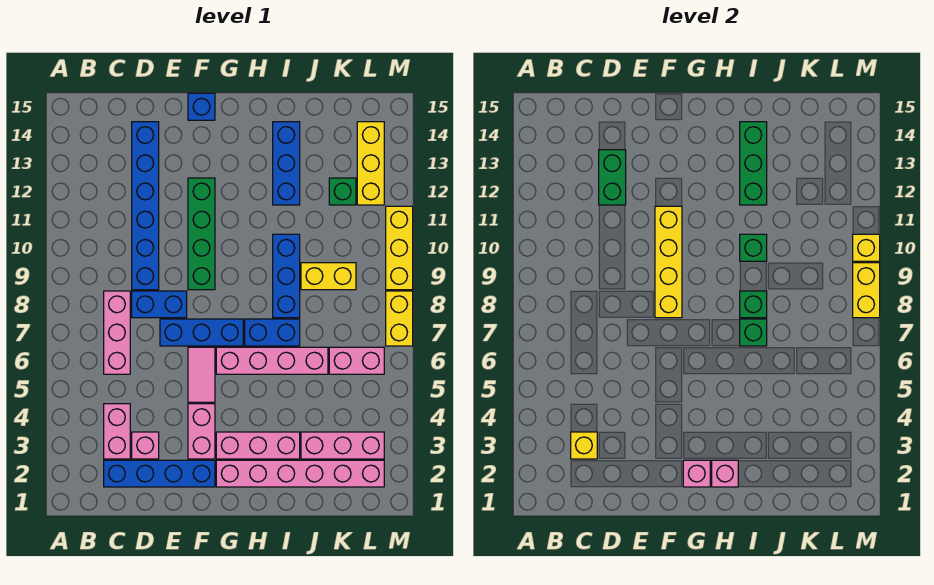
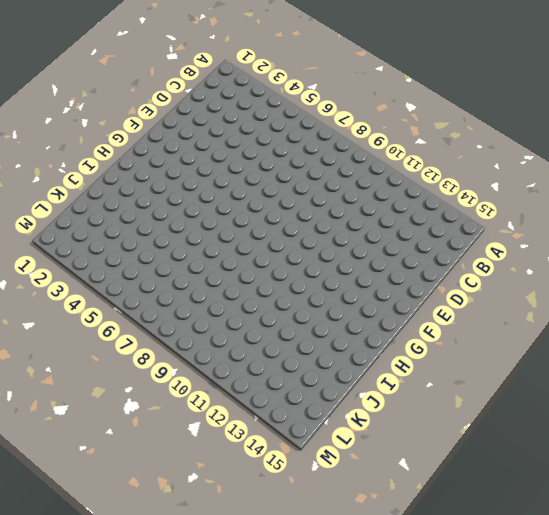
none -> blue brick C2:F2 level 1
none -> pink brick C3:C4 level 1
none -> pink brick C6:C8 level 1
none -> pink brick D3 level 1

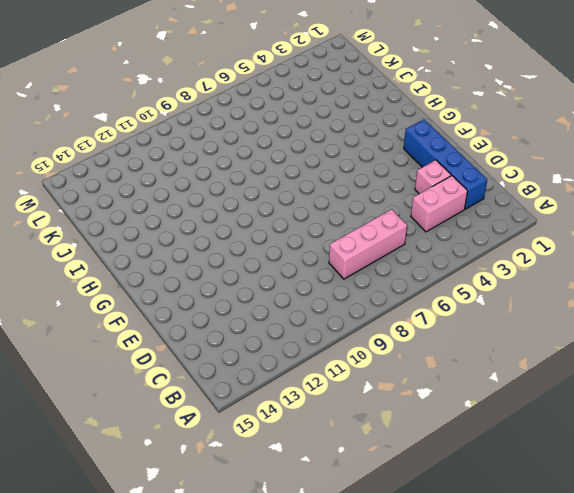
none -> blue brick D8:E8 level 1
none -> blue brick D9:D14 level 1
none -> blue brick E7:G7 level 1
none -> pink brick F3:F4 level 1

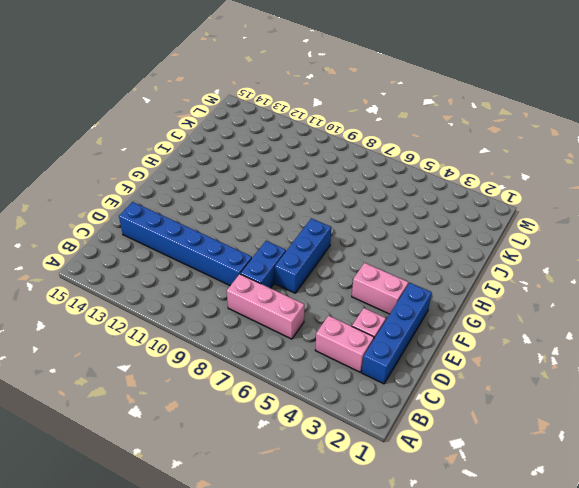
none -> pink tile F5:F6 level 1
none -> green brick F9:F12 level 1
none -> blue brick F15 level 1
none -> pink brick G2:L2 level 1

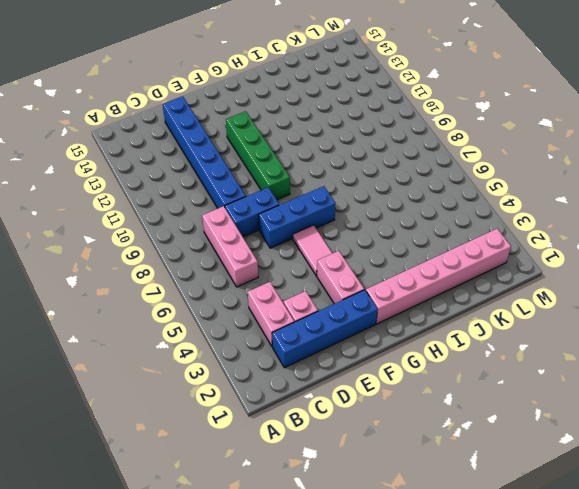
none -> blue brick F15 level 1
none -> pink brick G3:I3 level 1
none -> pink brick G6:J6 level 1
none -> blue brick H7:I7 level 1

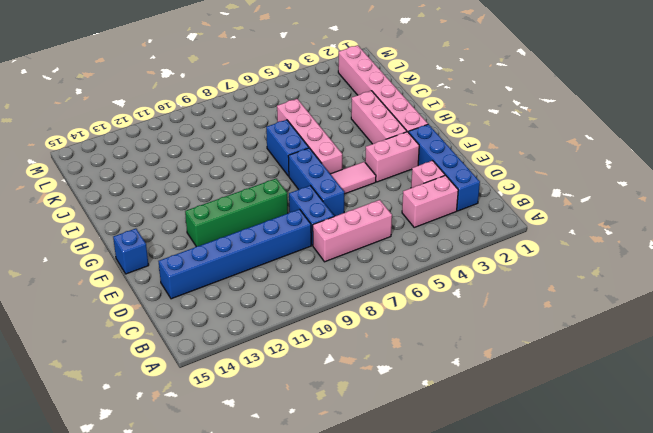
none -> blue brick I8:I10 level 1
none -> blue brick I12:I14 level 1
none -> pink brick J3:L3 level 1
none -> yellow brick J9:K9 level 1

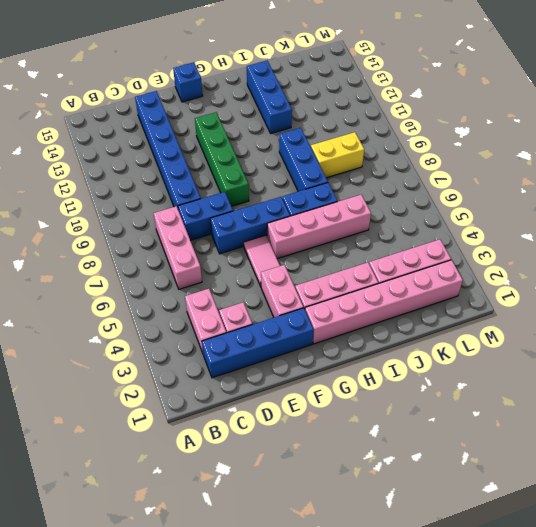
none -> pink brick K6:L6 level 1
none -> green brick K12 level 1
none -> yellow brick L12:L14 level 1
none -> yellow brick M7:M8 level 1

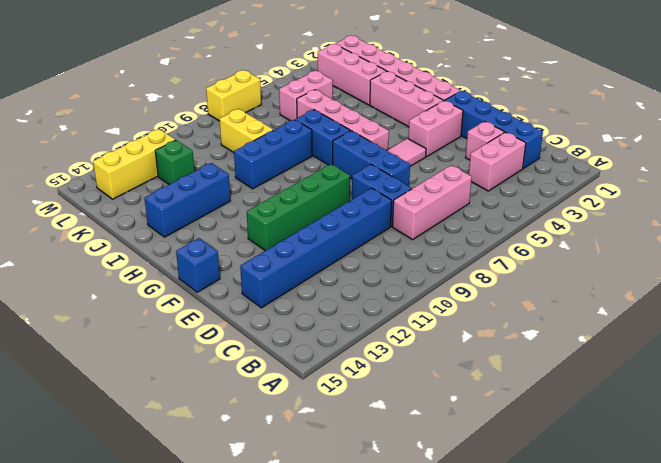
pink brick K5:K6 level 1 -> pink brick K6:L6 level 1
none -> yellow brick M9:M11 level 1
none -> yellow brick C3 level 2
none -> green brick D12:D13 level 2
none -> yellow brick F8:F11 level 2

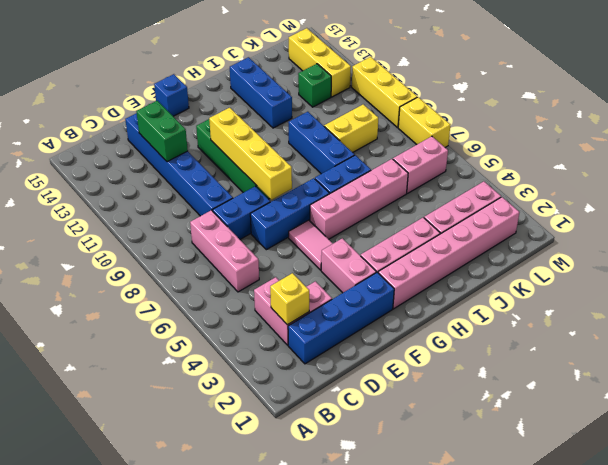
none -> pink brick G2 level 2
none -> pink brick H2 level 2
none -> green brick I7 level 2
none -> green brick I8 level 2

